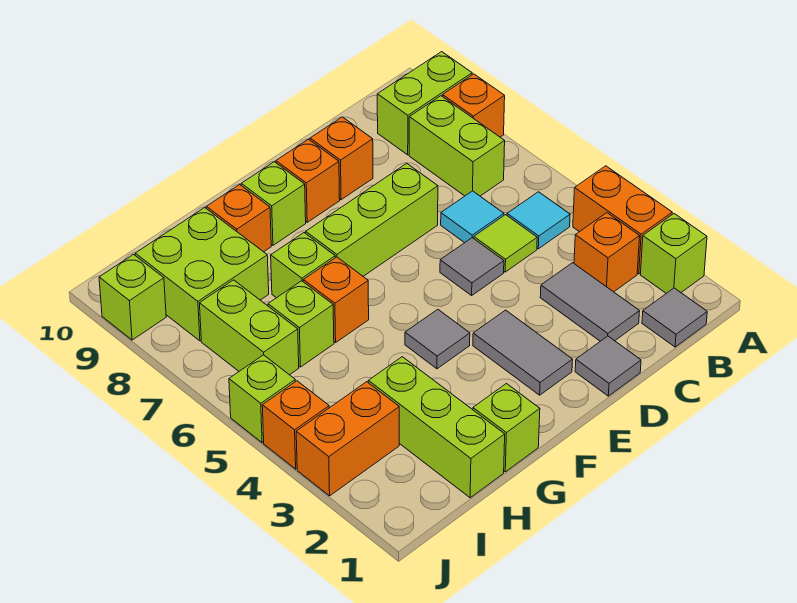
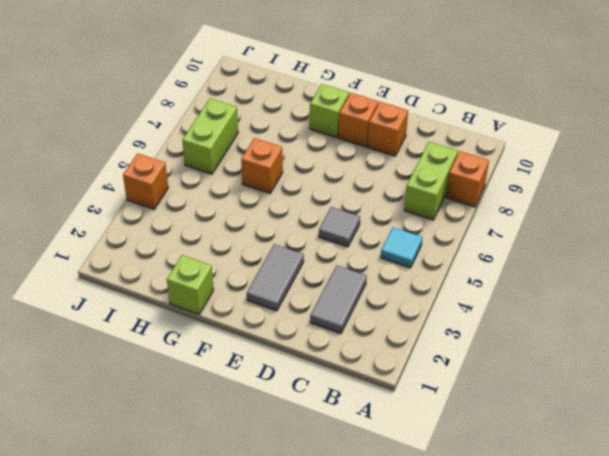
none -> lime brick A2 level 1
none -> orange brick A3:A4 level 1
none -> lime brick A9:B9 level 1
none -> grey tile B1 level 1

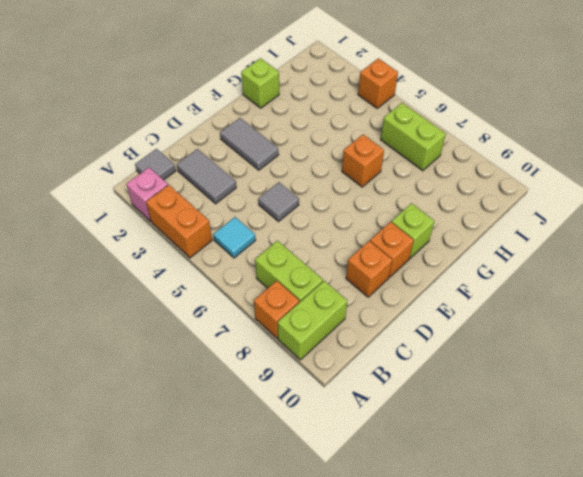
pink brick A2 level 1 -> lime brick A2 level 1
none -> orange brick B3 level 1
none -> lime tile C5 level 1
none -> cyan tile C6 level 1
none -> grey tile D1 level 1

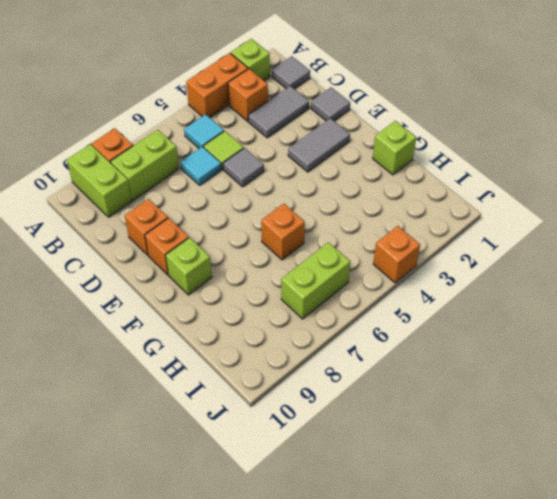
none -> lime brick D7:F7 level 1
none -> grey tile F4 level 1
none -> lime brick G7 level 1
none -> orange brick G9 level 1

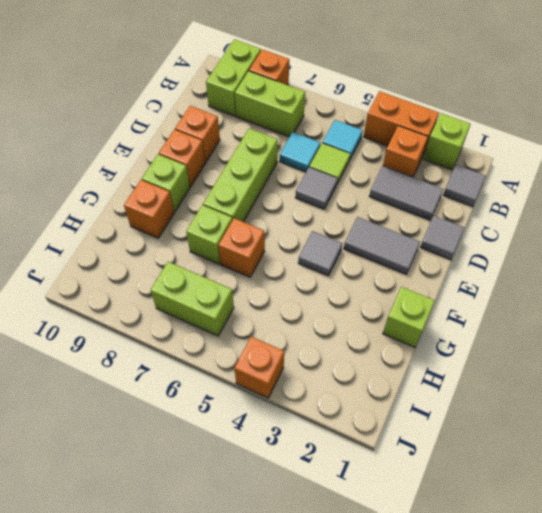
none -> lime brick H1:H3 level 1
none -> lime brick H6 level 1
none -> lime brick H8:I9 level 1
none -> orange brick I3:J3 level 1

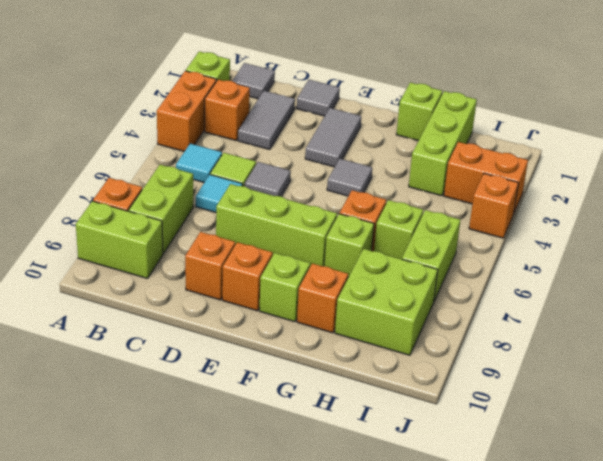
none -> lime brick J5 level 1
none -> lime brick J9 level 1

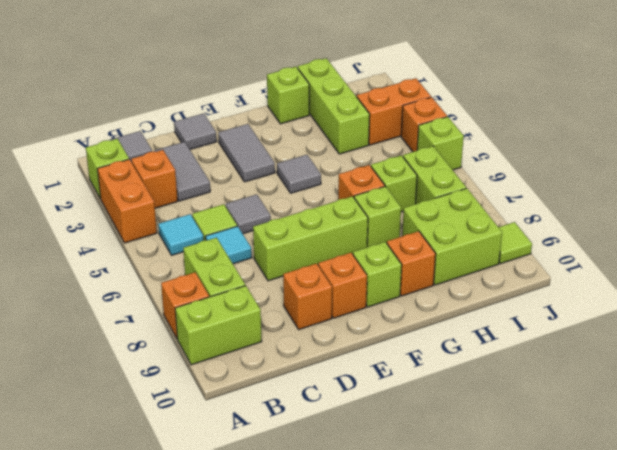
lime tile J9 level 1 -> lime brick J9 level 1

